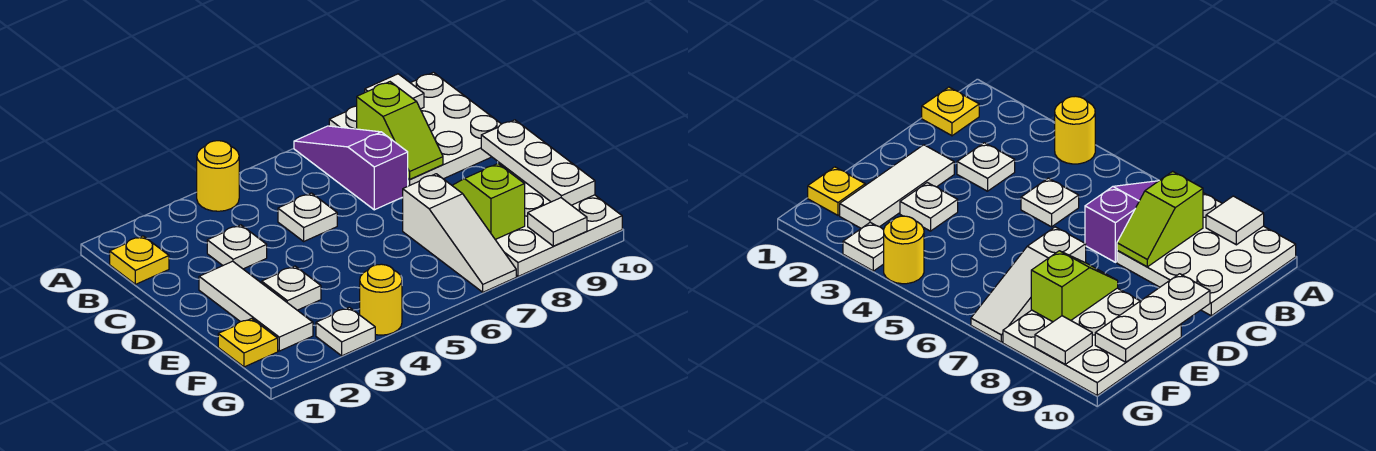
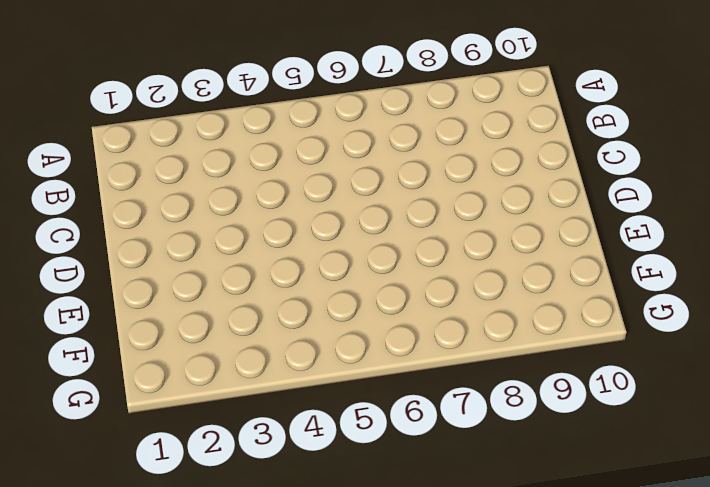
none -> yellow round brick A4 level 1
none -> purple slope A7:C7 level 1 top C
none -> white plate A8:C10 level 1

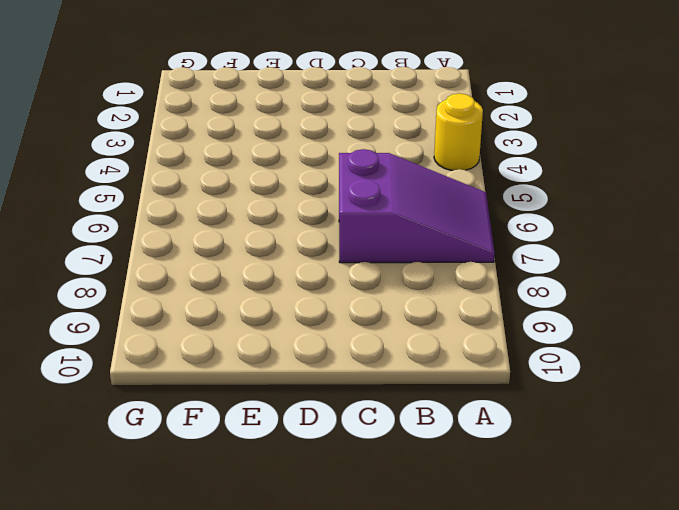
purple slope A6:C7 level 1 top C -> purple slope A7:C7 level 1 top C
none -> white plate A8:C10 level 1
none -> yellow plate B1 level 1
none -> white plate C3 level 1

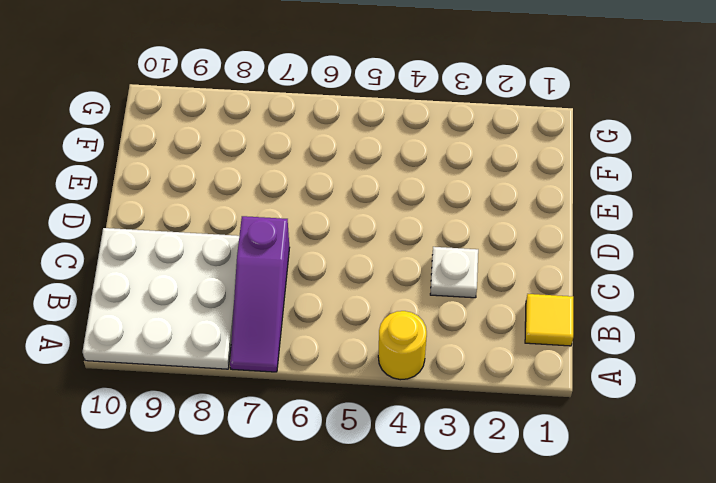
yellow tile B1 level 1 -> yellow plate B1 level 1
none -> white plate C5 level 1
none -> white tile D2:F2 level 1
none -> white plate E3 level 1

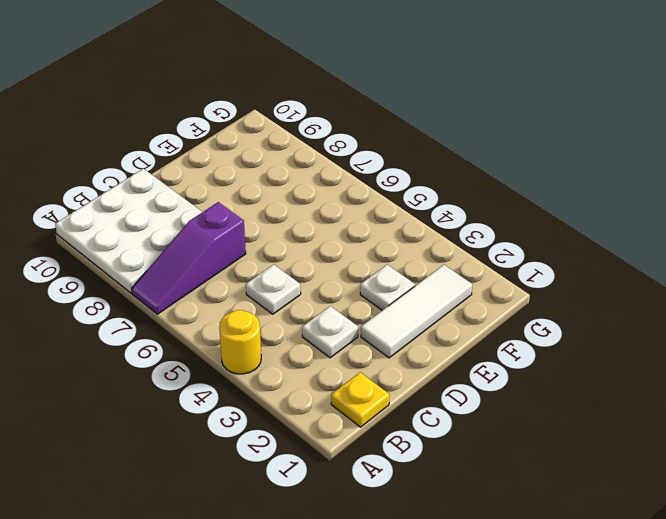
none -> white slope E7:G7 level 1 top E
none -> white plate E8:G10 level 1
none -> yellow plate F1 level 1

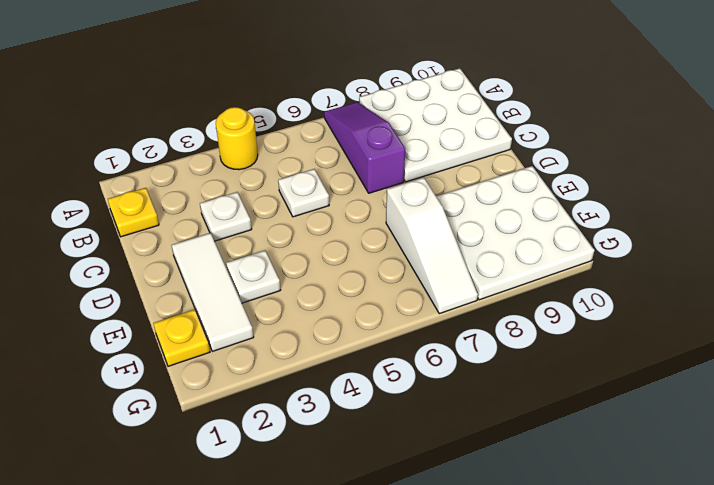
none -> white plate G3 level 1
none -> yellow round brick G4 level 1
none -> white tile A9 level 2

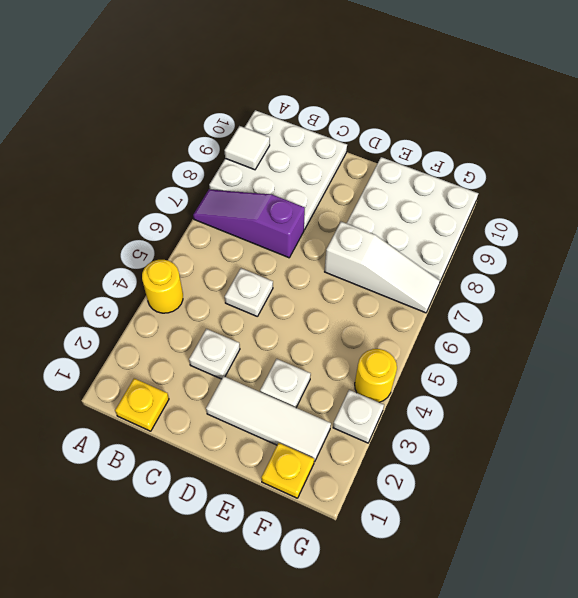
none -> lime slope B8:C8 level 2 top B
none -> white plate D10:F10 level 2
none -> lime slope E8:F8 level 2 top F

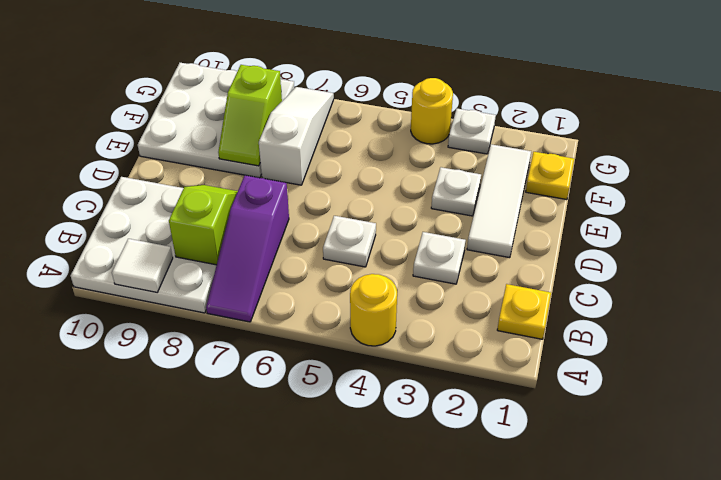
none -> white plate D10:F10 level 2
none -> white tile G9 level 2

